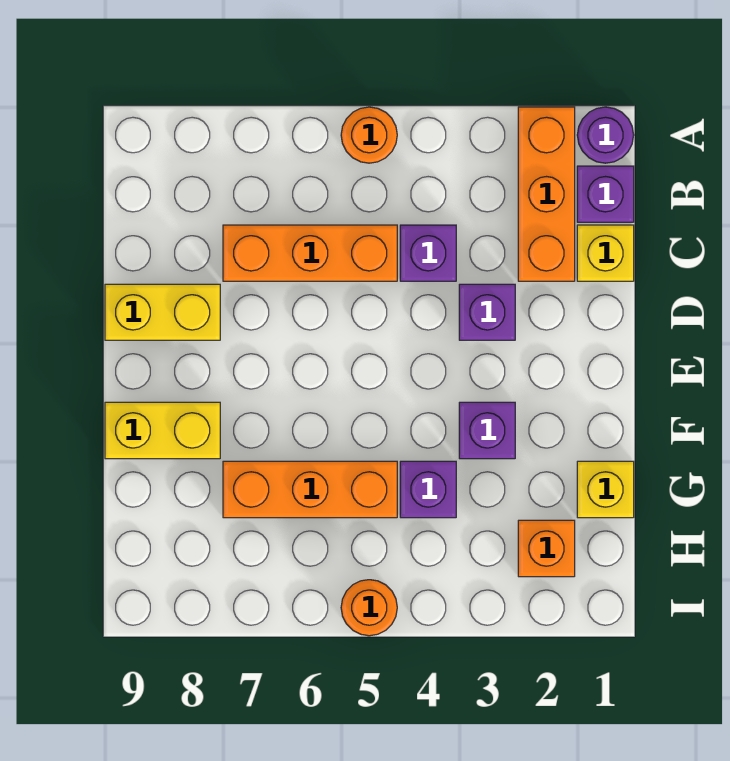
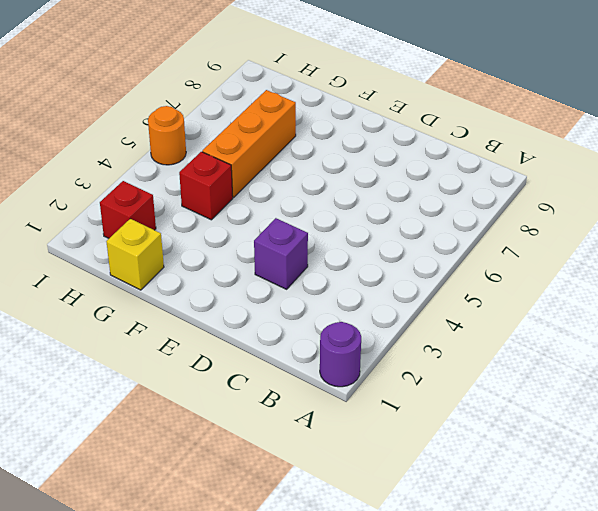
red brick G4 level 1 -> purple brick G4 level 1
red brick H2 level 1 -> orange brick H2 level 1
none -> orange brick A2:C2 level 1
none -> orange round brick A5 level 1
none -> purple brick B1 level 1

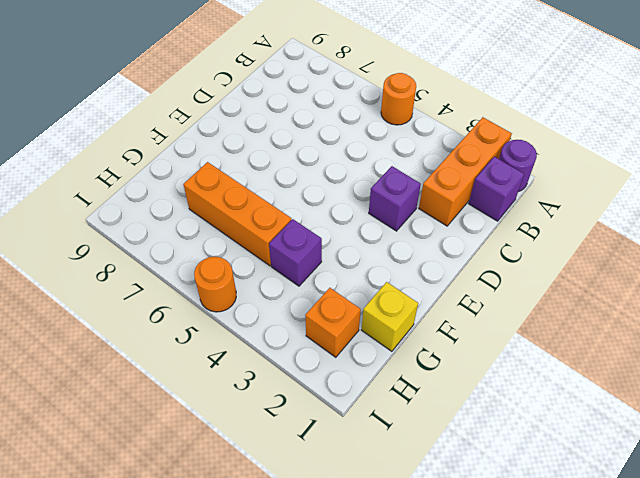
none -> yellow brick C1 level 1
none -> purple brick C4 level 1
none -> orange brick C5:C7 level 1

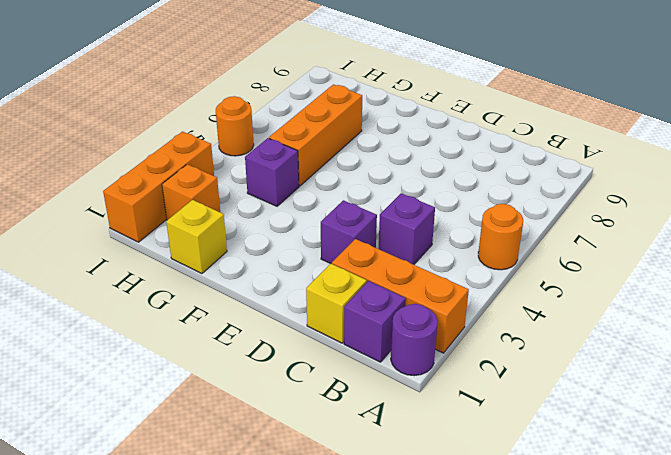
orange brick I1:I3 level 1 -> orange brick C5:C7 level 1
none -> yellow brick D8:D9 level 1
none -> purple brick F3 level 1
none -> yellow brick F8:F9 level 1

